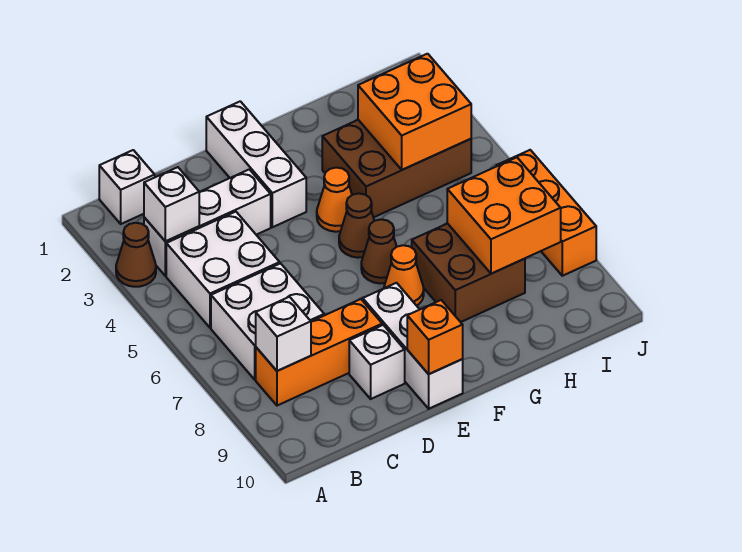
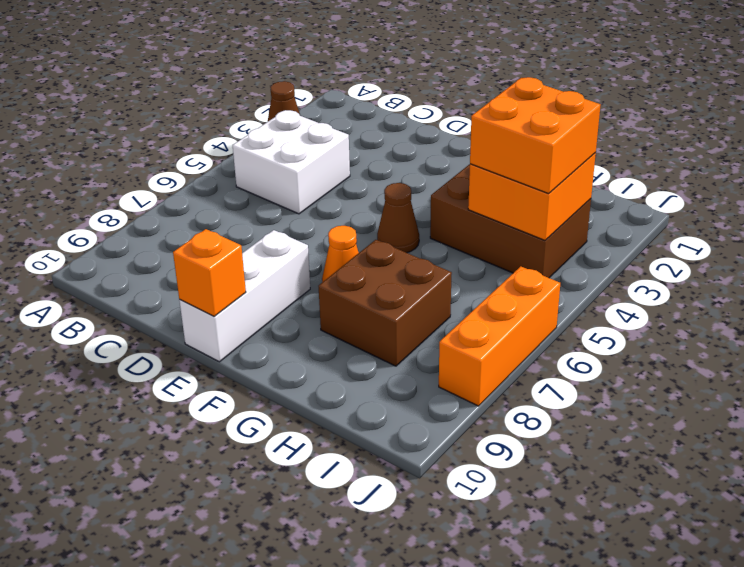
orange brick H3:I4 level 3 -> orange brick H7:I8 level 2
none -> white brick B1 level 1
none -> white brick B3:D3 level 1
none -> white brick B6:C7 level 1

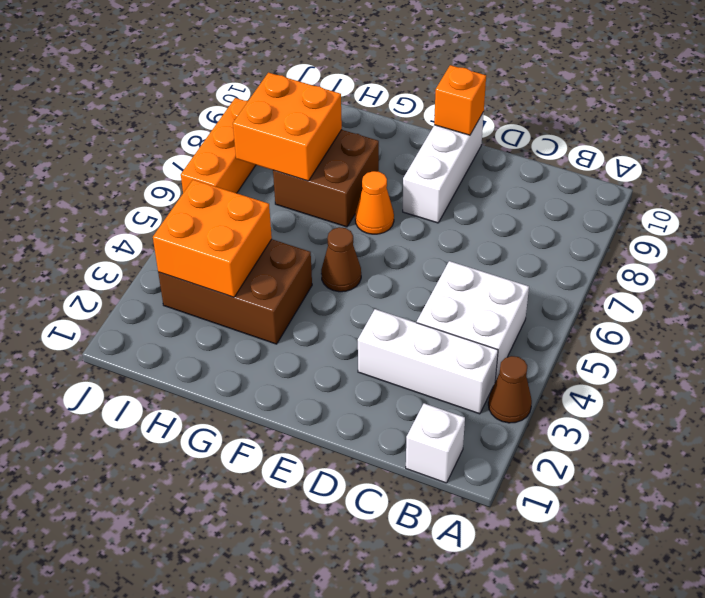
none -> white brick B6:C7 level 1
none -> orange brick B8:D8 level 1
none -> white brick D9 level 1

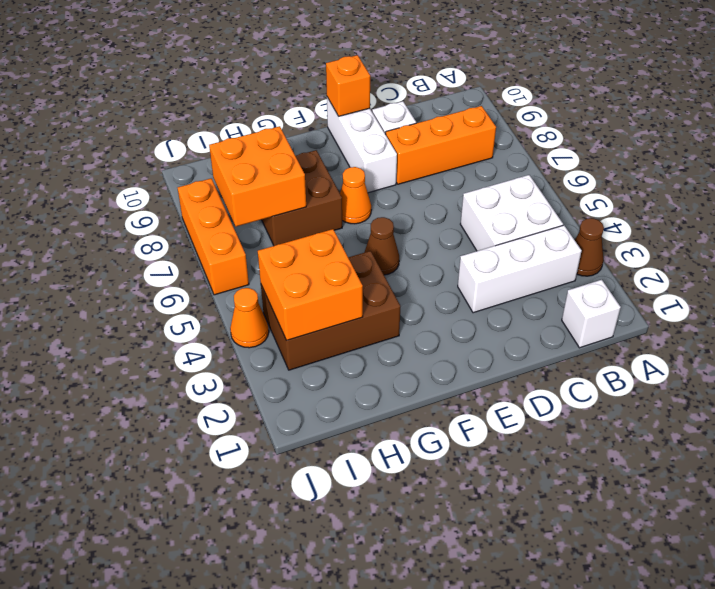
orange cone J4 level 1 -> orange cone F4 level 1
none -> white brick B6:C7 level 1
none -> white brick E1:E3 level 1
none -> brown cone F6 level 1

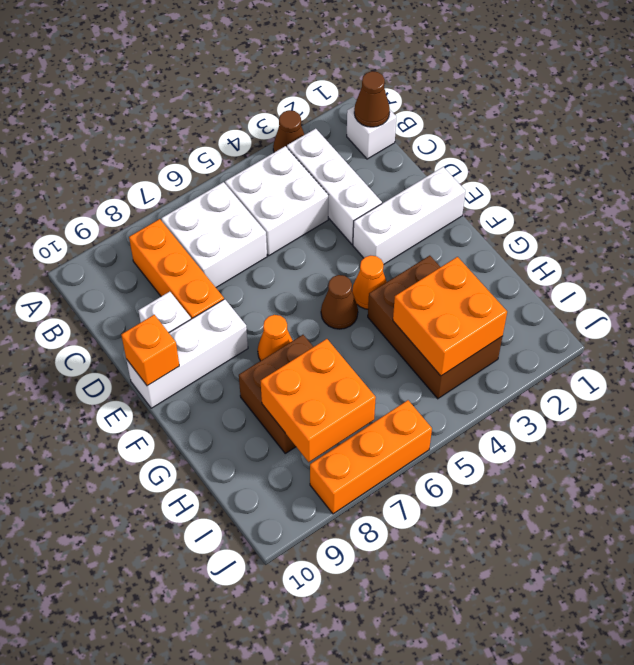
brown cone B1 level 2 -> brown cone F6 level 1
none -> white brick B3 level 2
none -> white brick B8 level 2

